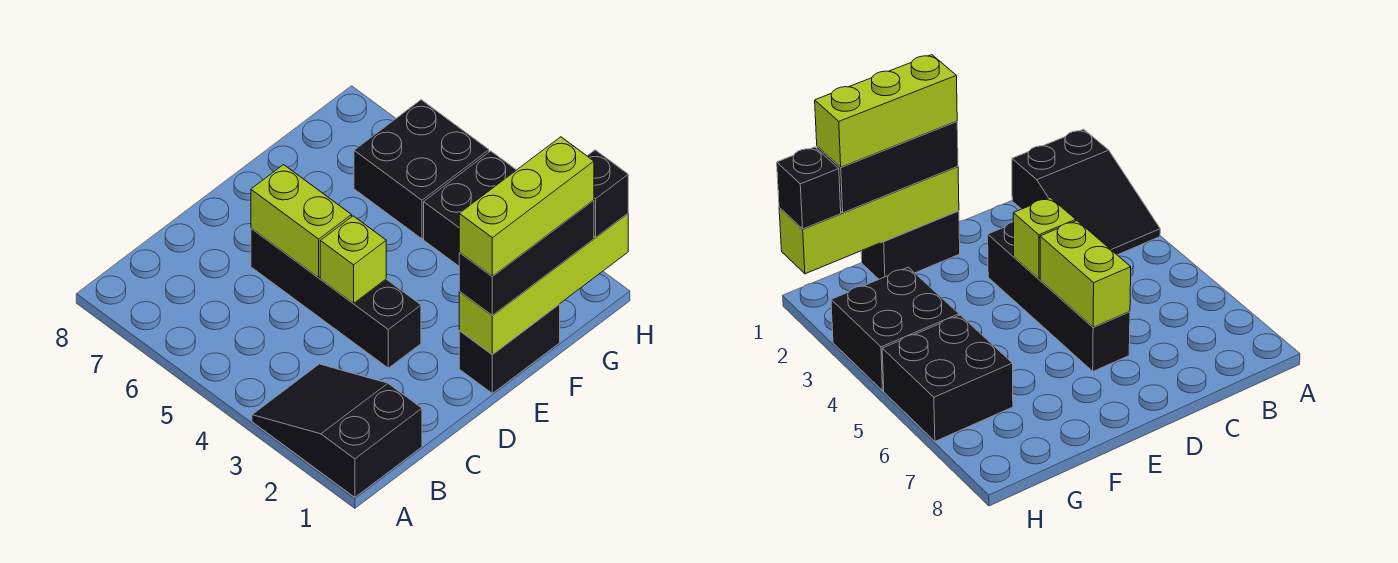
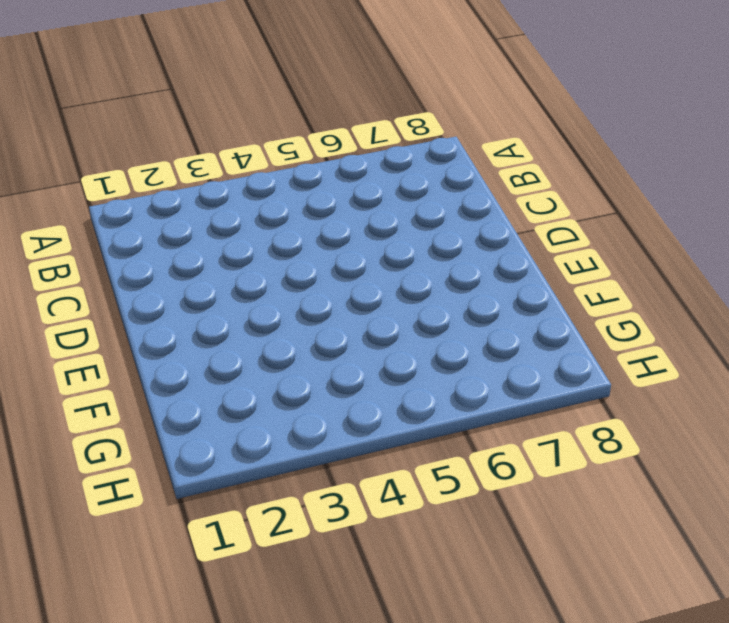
none -> black slope A1:B3 level 1 top 1
none -> black brick D3:D6 level 1

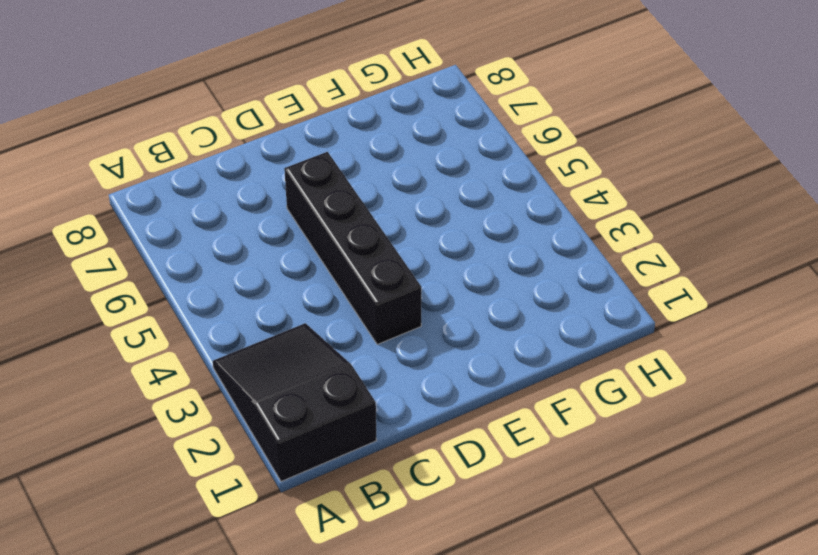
none -> black brick E1:F1 level 1
none -> black brick G3:H4 level 1

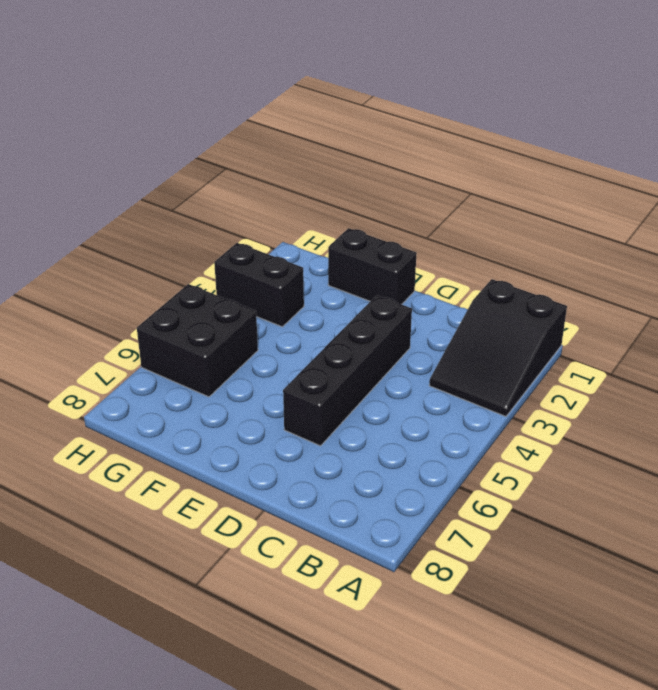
black brick G3:H3 level 1 -> black brick G3:H4 level 1
none -> lime brick D4 level 2
none -> lime brick D5:D6 level 2

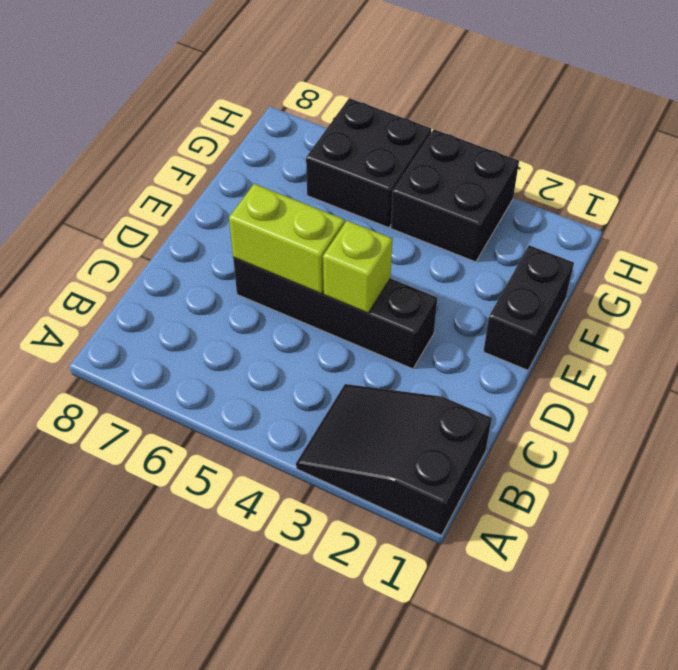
none -> lime brick E1:H1 level 2
none -> black brick E1:G1 level 3

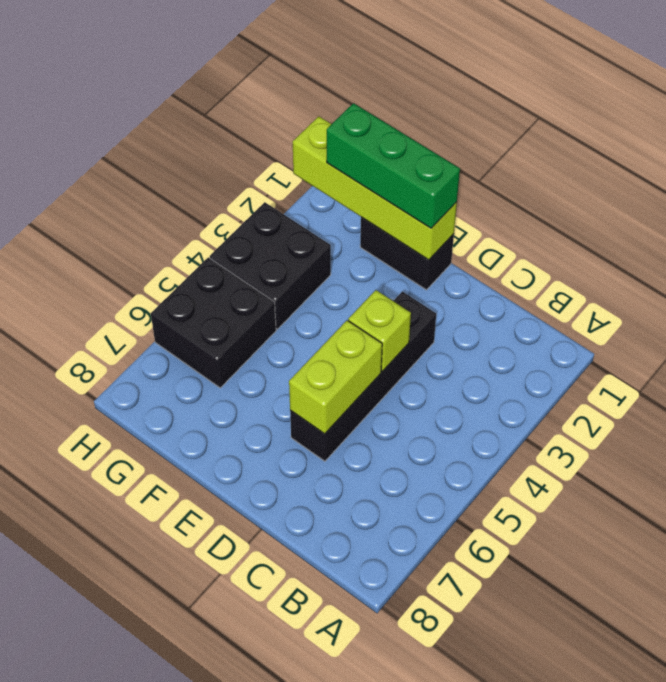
green brick E1:G1 level 3 -> black brick E1:G1 level 3
none -> black slope A1:B3 level 1 top 1
none -> black brick H1 level 3

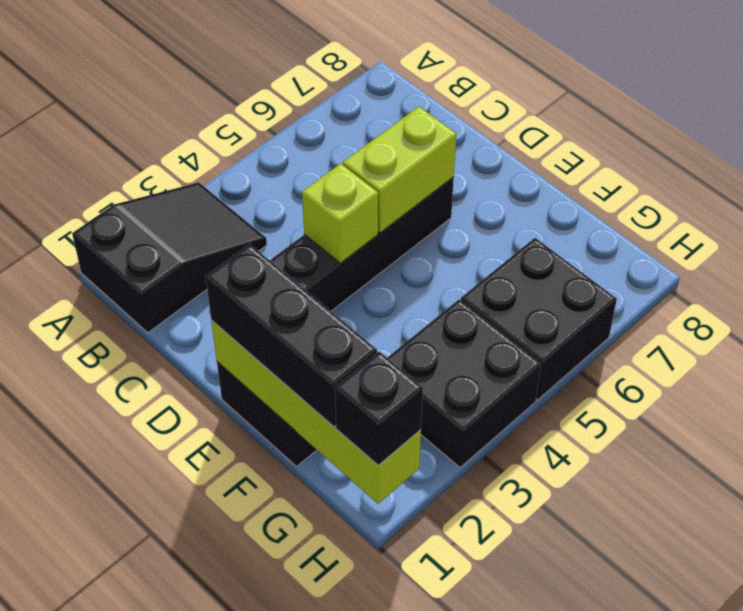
none -> lime brick E1:G1 level 4

